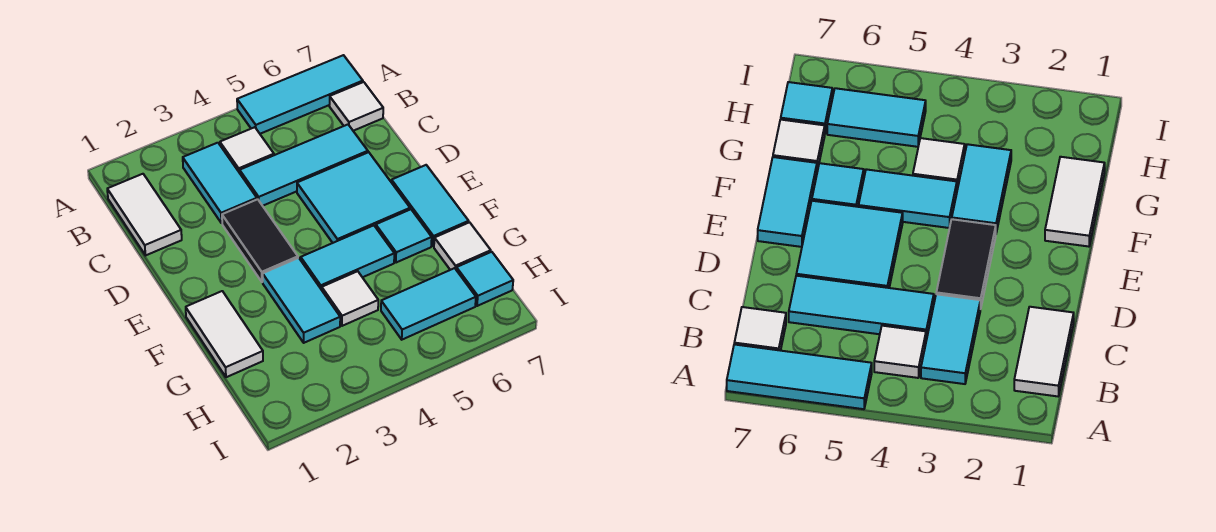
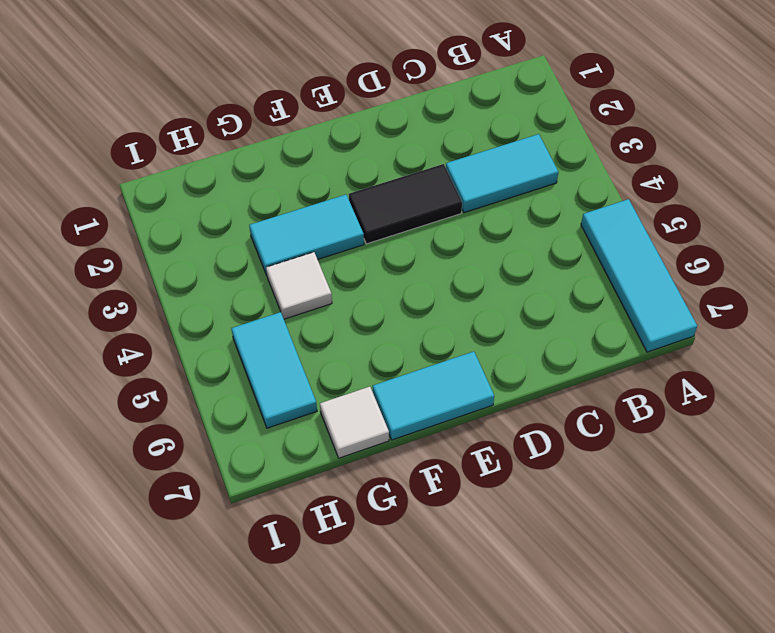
none -> white tile B1:C1 level 1
none -> white tile B4 level 1
none -> white tile B7 level 1

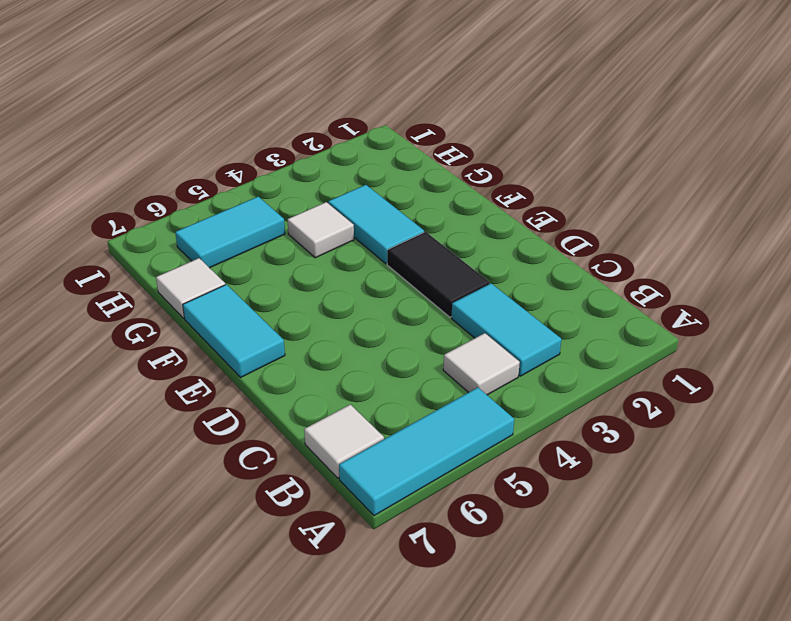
none -> white tile B1:C1 level 1
none -> cyan tile C4:C6 level 1
none -> cyan tile D5:E6 level 1

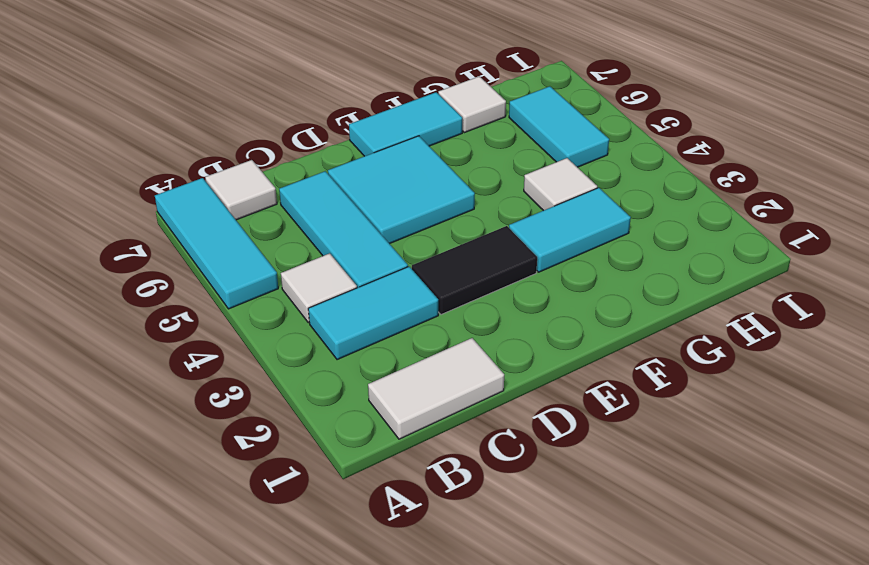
none -> white tile F1:G1 level 1
none -> cyan tile F4:F5 level 1
none -> cyan tile F6 level 1

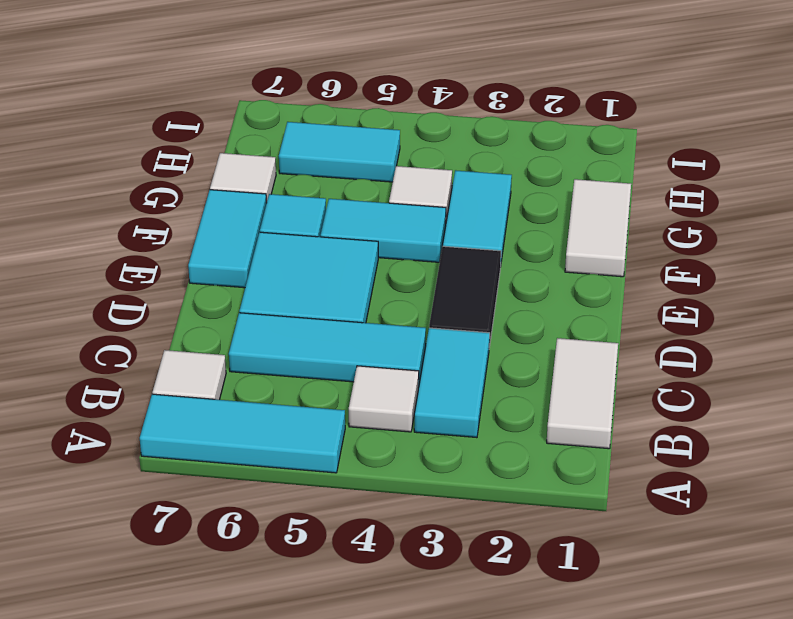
none -> cyan tile H7 level 1

